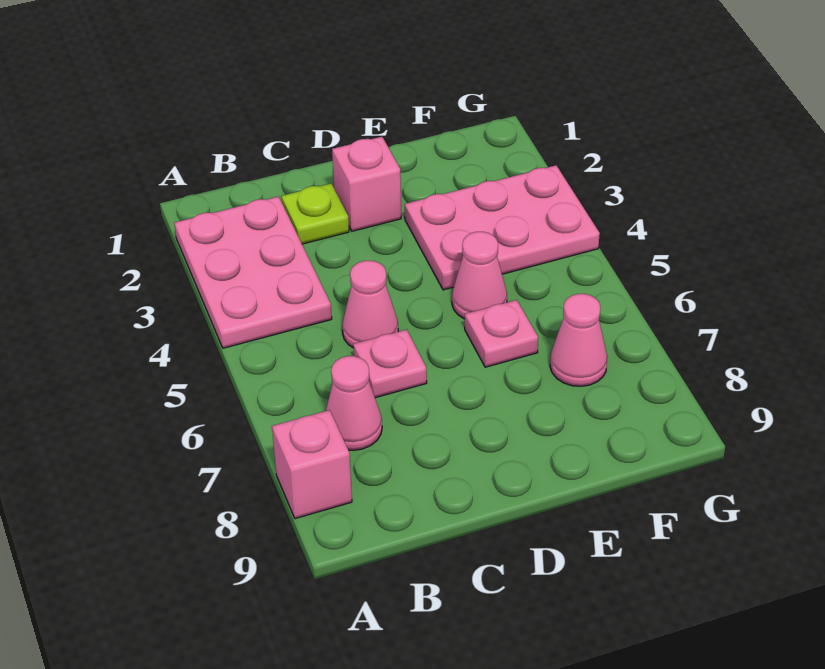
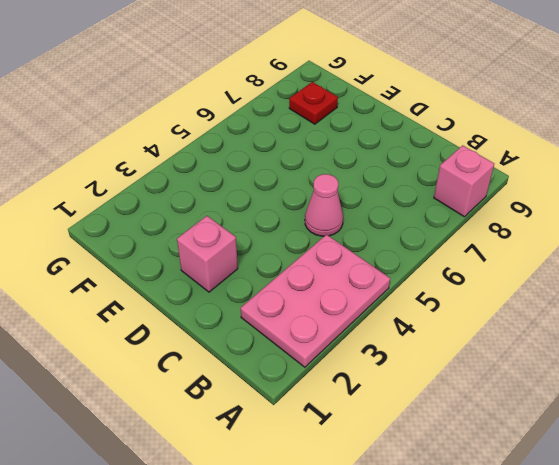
red plate F8 level 1 -> none
none -> pink cone B7 level 1
none -> lime plate C2 level 1

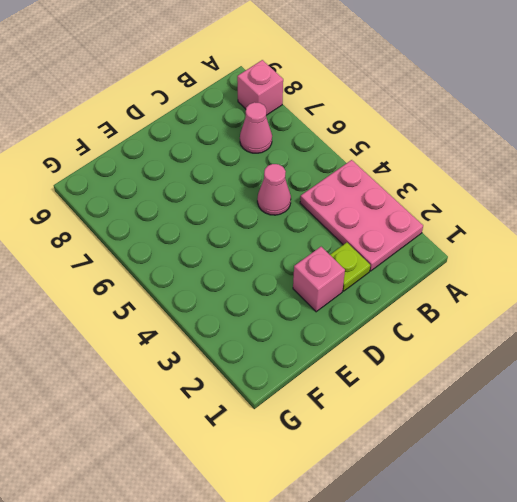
none -> pink plate C6 level 1
none -> pink plate E3:G4 level 1

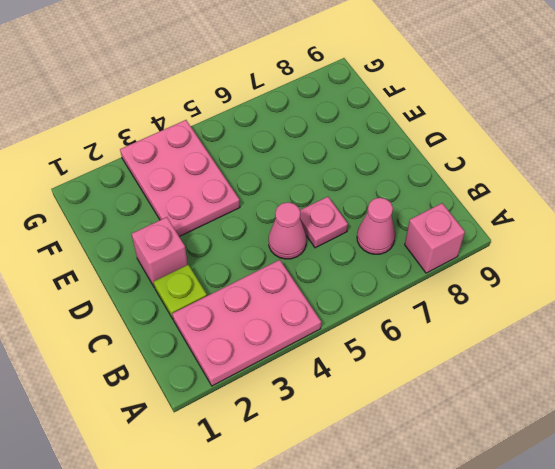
none -> pink cone E5 level 1
none -> pink plate E6 level 1

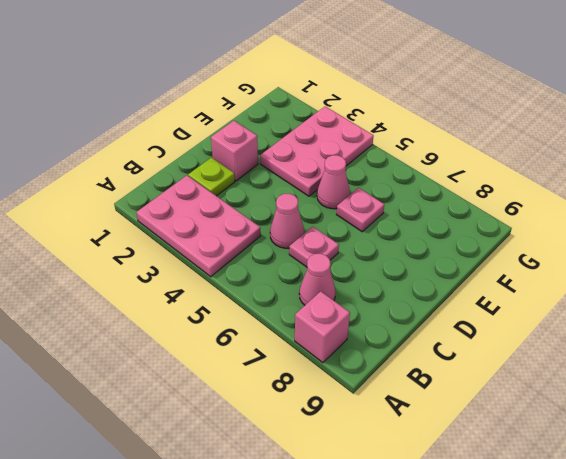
none -> pink cone F7 level 1

